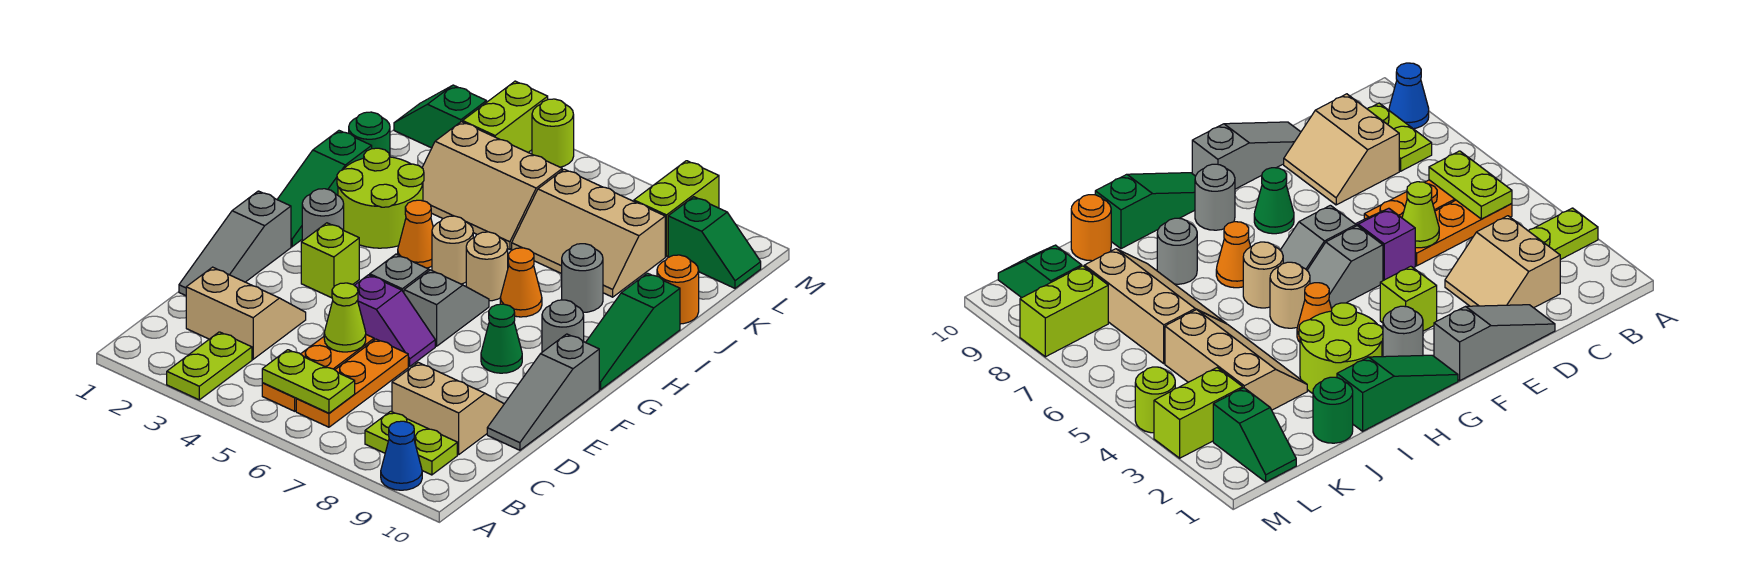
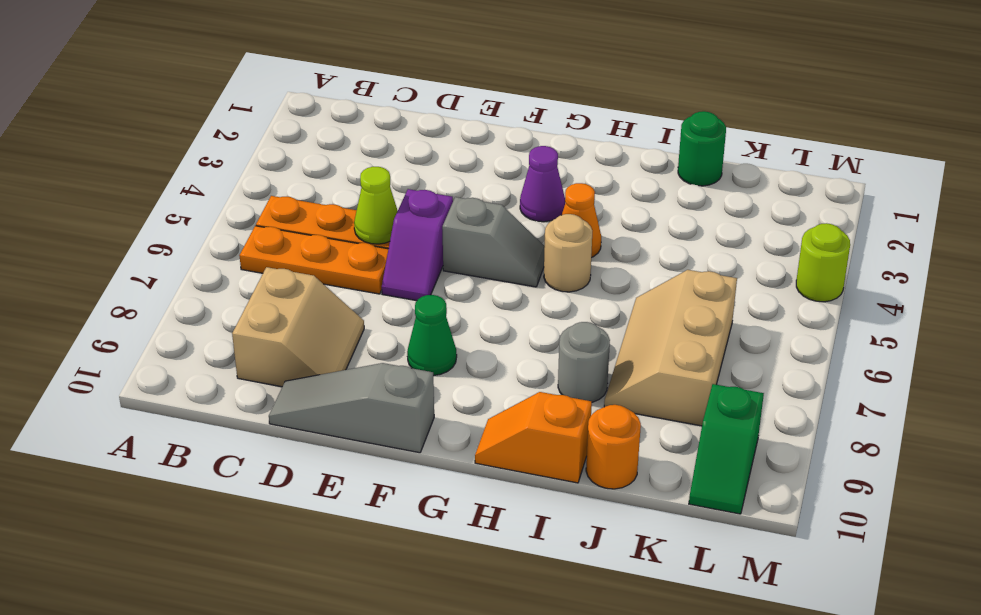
purple cone G3 level 1 -> none
orange slope H10:I10 level 1 top I -> green slope G10:I10 level 1 top I
none -> lime plate A3:B3 level 1
none -> blue cone A9 level 1
none -> lime plate B8:B9 level 1
none -> tan slope C2:D3 level 1 top C

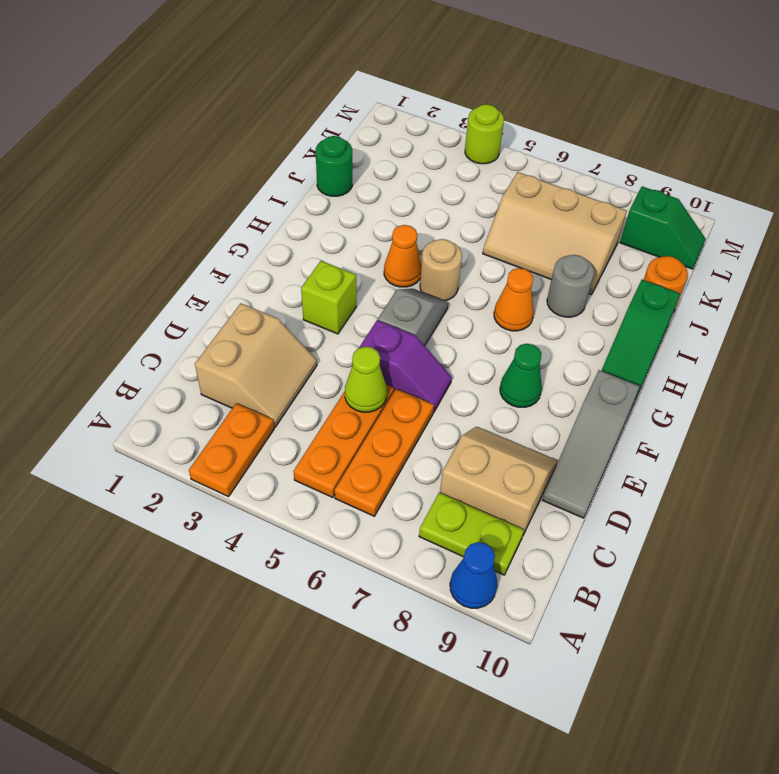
orange plate A3:B3 level 1 -> lime plate A3:B3 level 1
tan slope C2:D3 level 1 top 2 -> tan slope C2:D3 level 1 top C
none -> grey slope D1:F1 level 1 top F
none -> grey slope F6:G6 level 1 top F
none -> green slope G1:I1 level 1 top I
none -> grey round brick G2 level 1

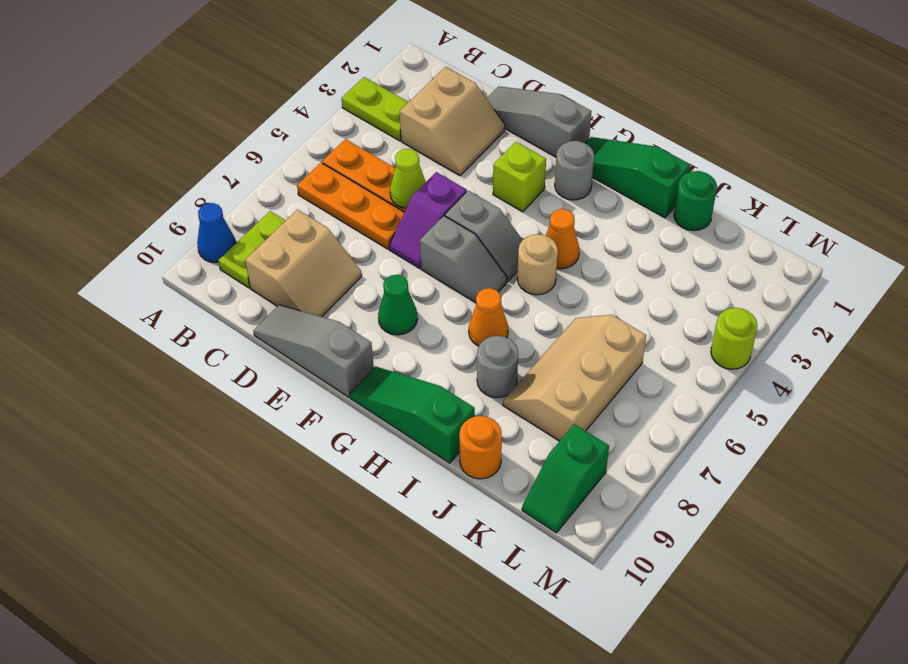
none -> grey round brick G9 level 1
none -> lime round brick H2:I3 level 1
none -> tan round brick H6 level 1
none -> tan slope J3:K5 level 1 top K

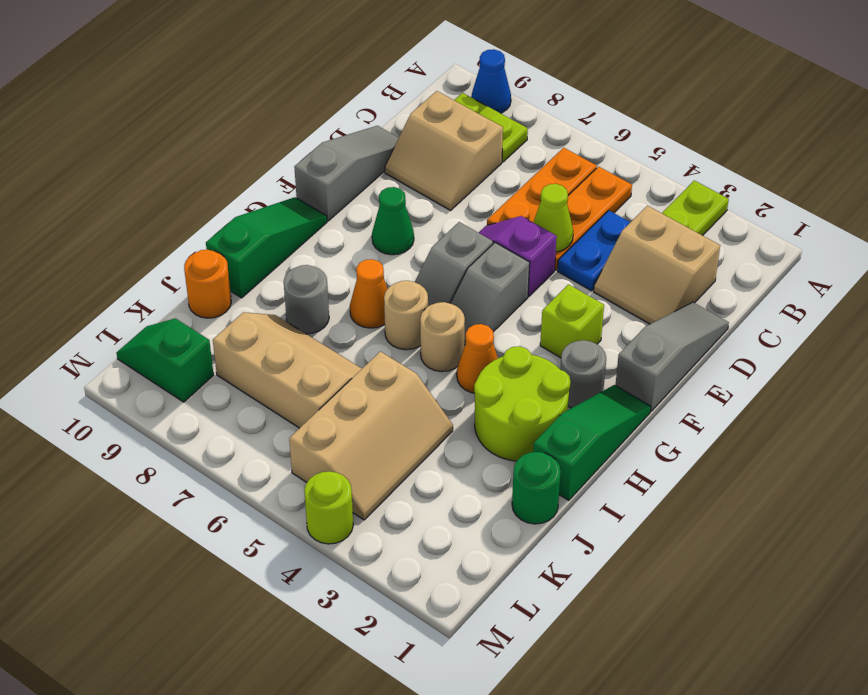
blue plate C4:D4 level 1 -> none
tan slope J4:L5 level 1 top 5 -> tan slope J3:K5 level 1 top K
none -> grey round brick G9 level 1
none -> green slope L1:L2 level 1 top 2
none -> lime brick L3:M3 level 1
none -> lime brick L8:M8 level 1

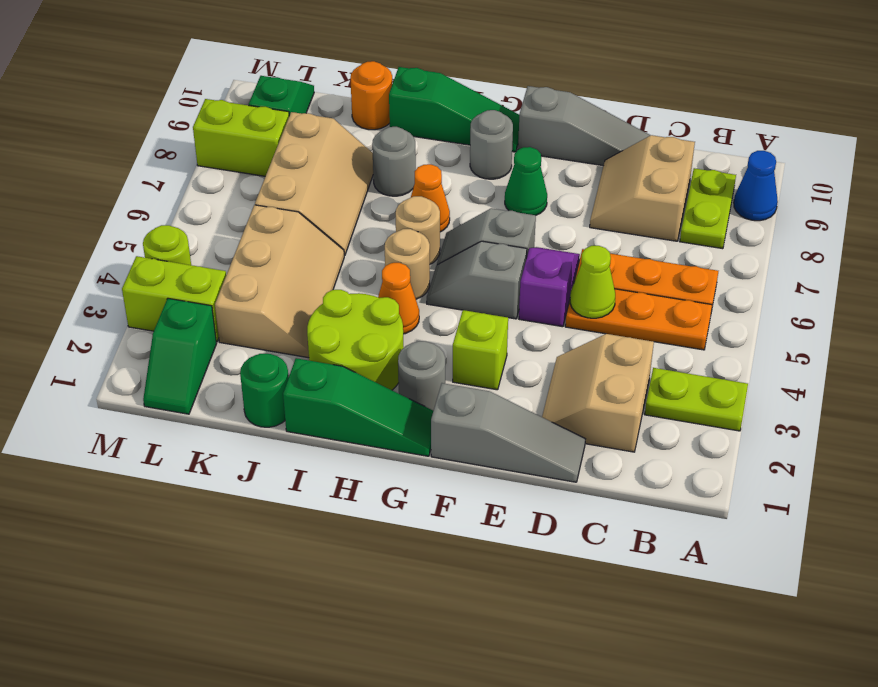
none -> lime plate B5:B6 level 2

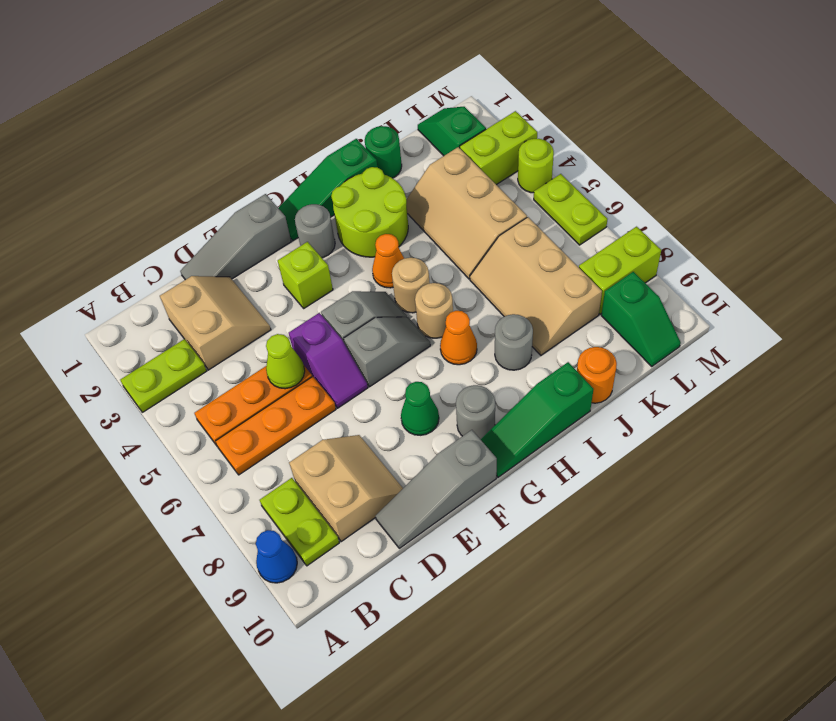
lime plate M5:M6 level 1 -> lime plate B5:B6 level 2

